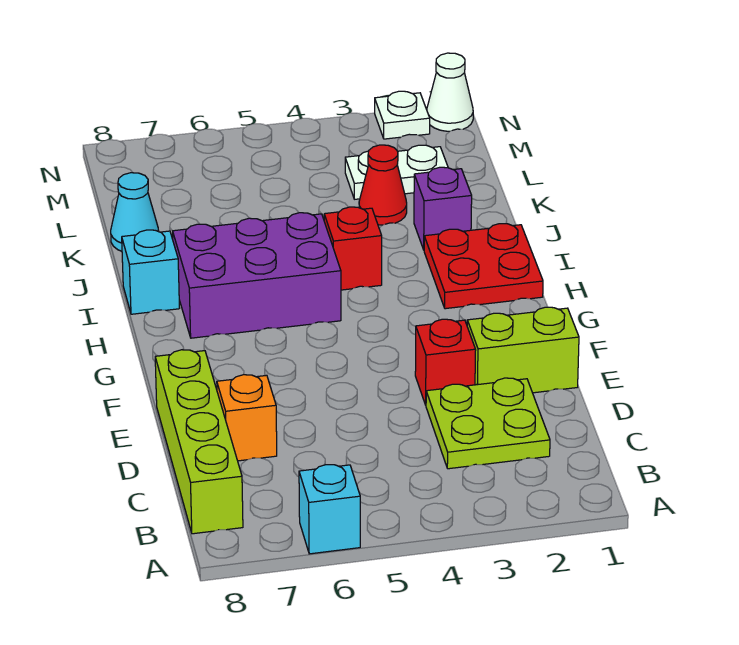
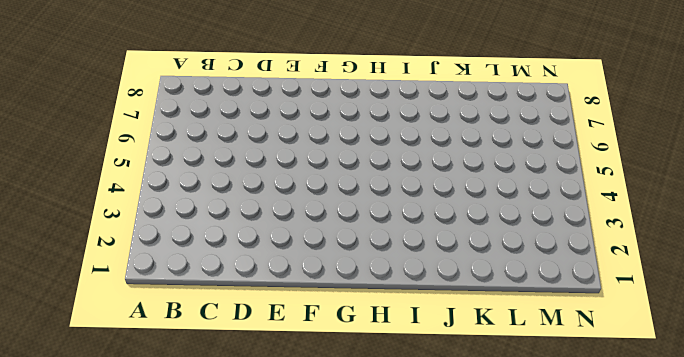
none -> cyan brick A6 level 1
none -> lime brick B8:E8 level 1
none -> lime plate C2:D3 level 1

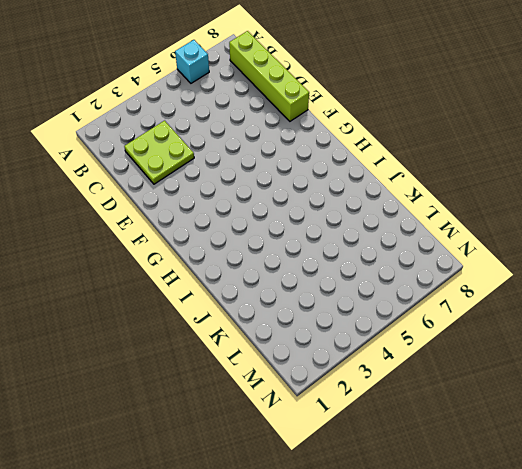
none -> orange brick D7 level 1
none -> lime brick E1:E2 level 1
none -> red brick E3 level 1

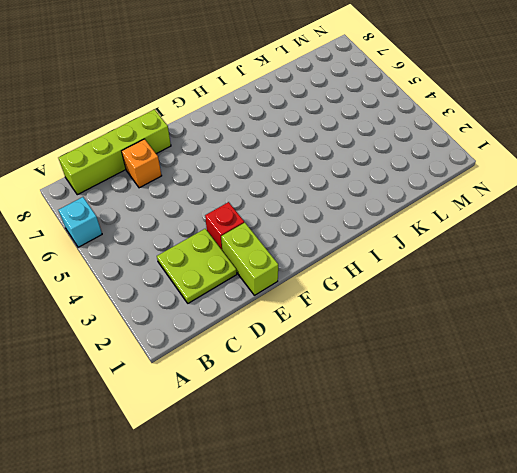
none -> red plate H1:I2 level 1
none -> purple brick H5:I7 level 1
none -> red brick I4 level 1

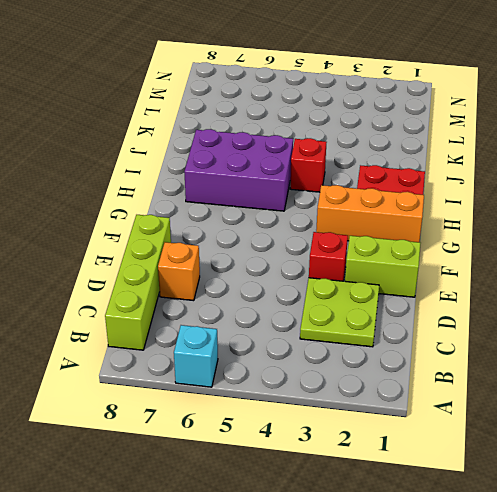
orange brick G1:G3 level 1 -> none
none -> cyan brick I8 level 1
none -> purple brick J2 level 1
none -> red cone K3 level 1

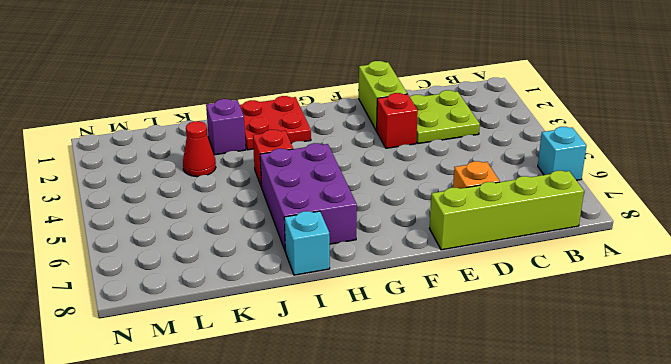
none -> cyan cone K8 level 1
none -> white plate L2:L3 level 1
none -> white cone N1 level 1

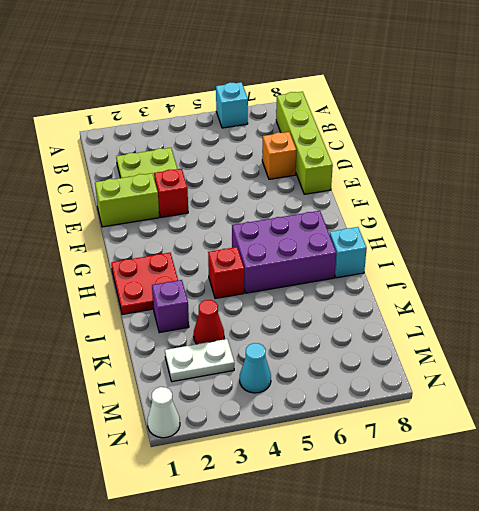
cyan cone M4 level 1 -> cyan cone K8 level 1
none -> white plate N2 level 1

